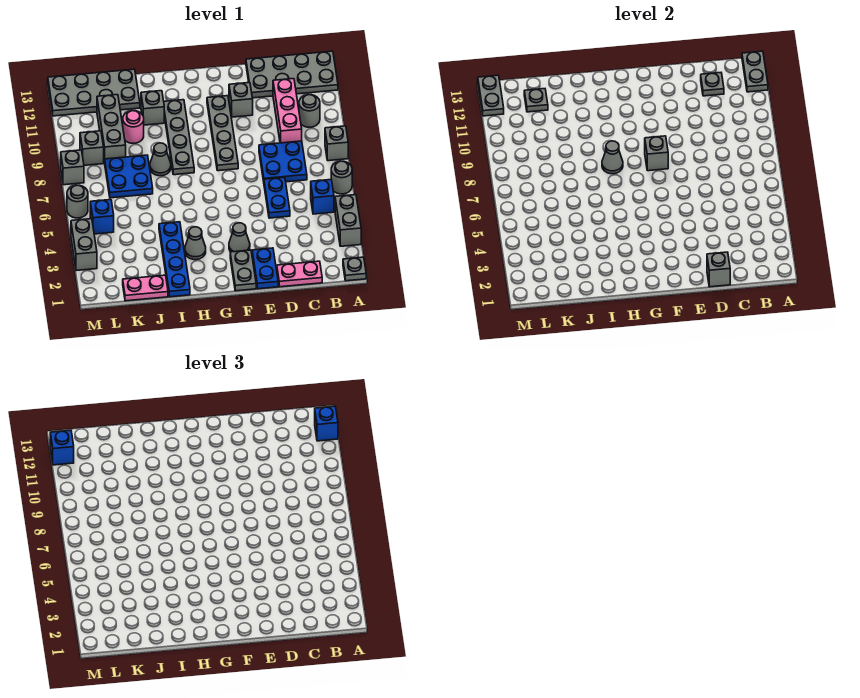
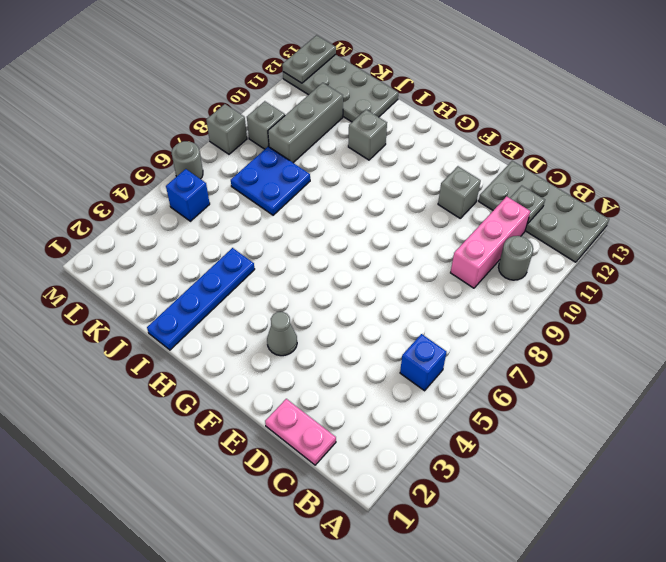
none -> grey plate A1 level 1
none -> grey brick A3:A4 level 1
none -> grey round brick A6 level 1
none -> grey brick A8 level 1

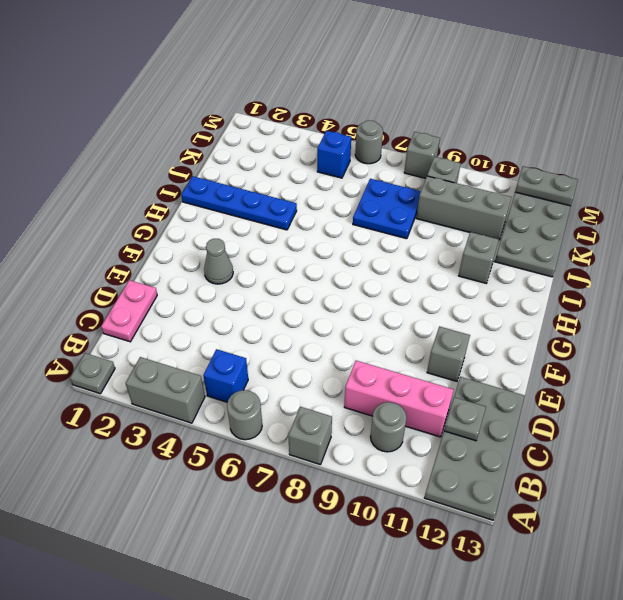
none -> blue plate C7:D8 level 1
none -> blue plate D5:D6 level 1
none -> blue plate E1:E2 level 1
none -> grey plate F1:F2 level 1

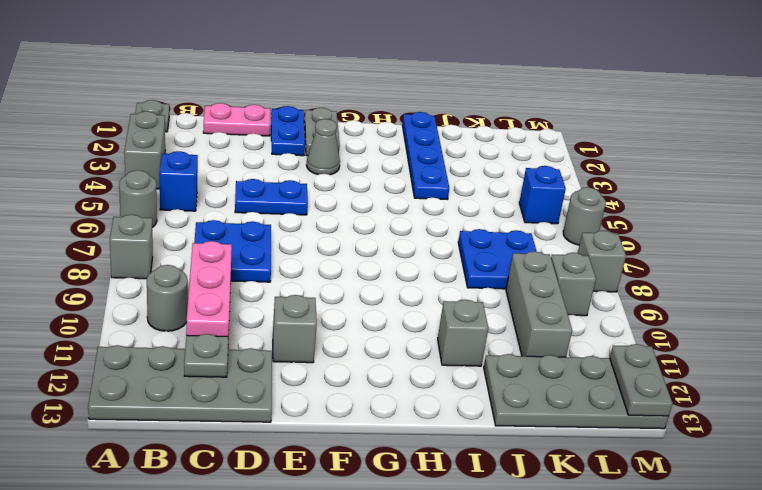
blue plate D5:E5 level 1 -> blue plate D5:D6 level 1
none -> grey plate F8:F11 level 1
none -> grey cone H3 level 1
none -> grey plate H8:H11 level 1
none -> grey cone I8 level 1

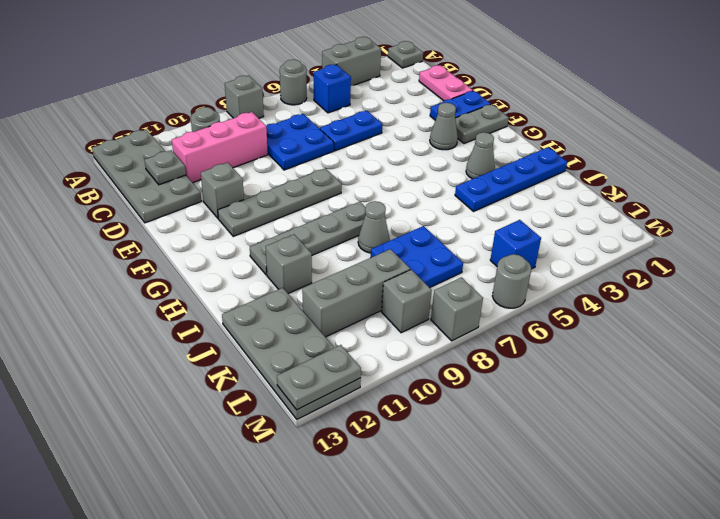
none -> pink plate J1:K1 level 1
none -> pink round brick J10 level 1
none -> grey brick M3:M4 level 1
none -> grey plate A12:A13 level 2

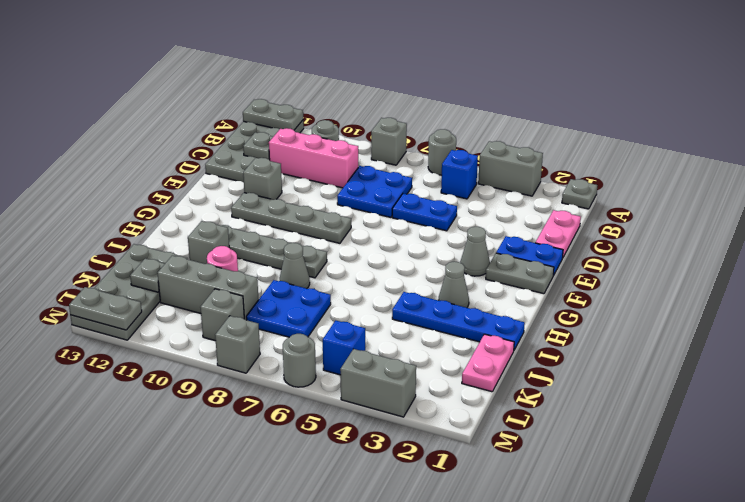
none -> grey brick D1 level 2
none -> grey brick F8 level 2
none -> grey cone H8 level 2
none -> blue brick A12 level 3

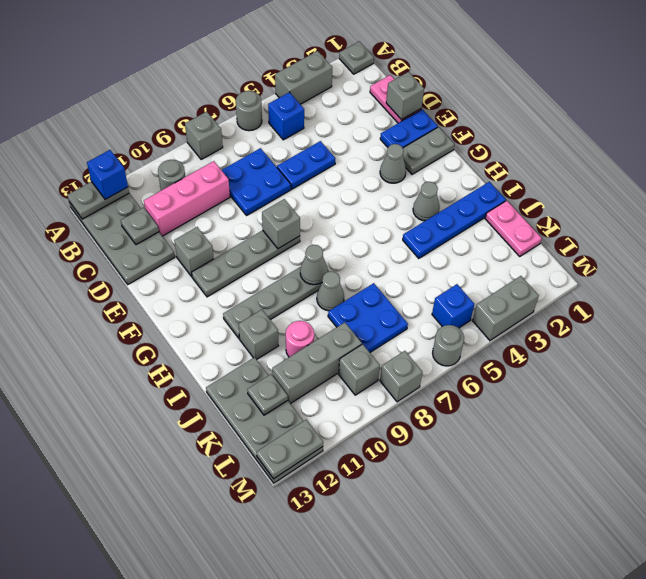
none -> blue brick M12 level 3

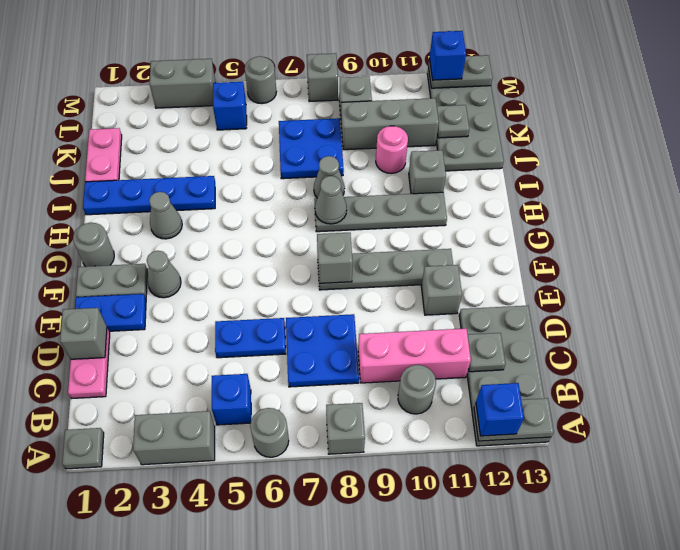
grey round brick G1 level 1 -> none

